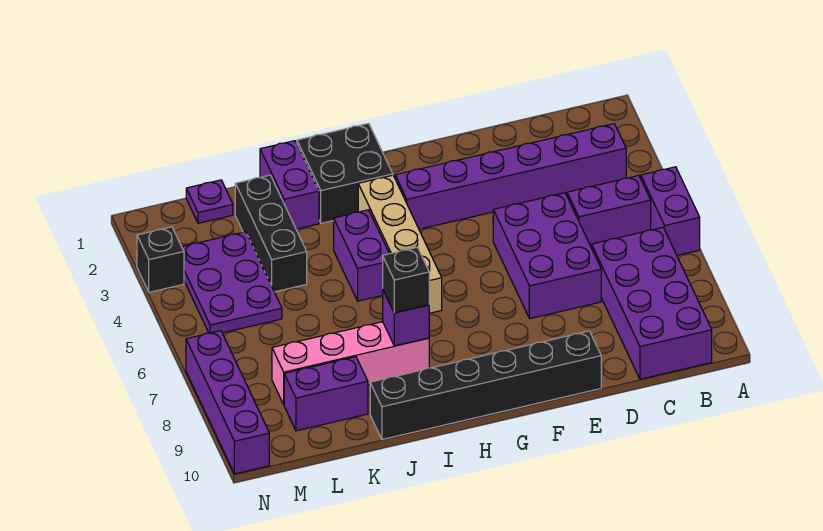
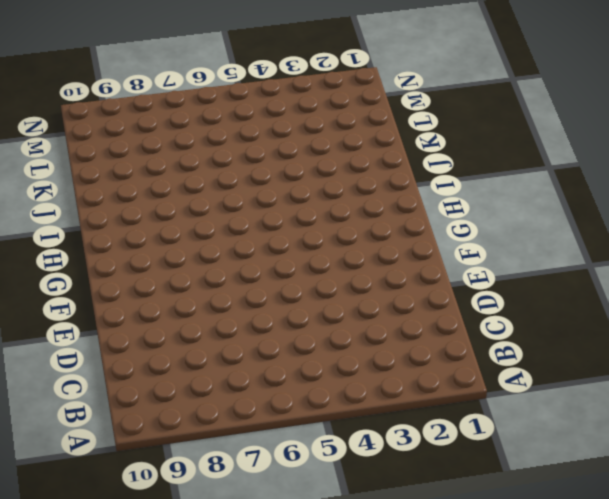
none -> purple brick A5:A6 level 1
none -> purple brick B3:G3 level 1
none -> purple brick B5:C5 level 1

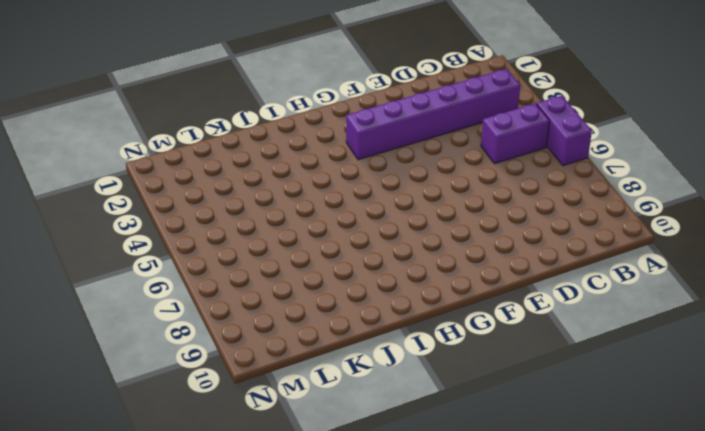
none -> purple brick B7:C10 level 1
none -> purple brick D5:E7 level 1
none -> black brick E10:J10 level 1

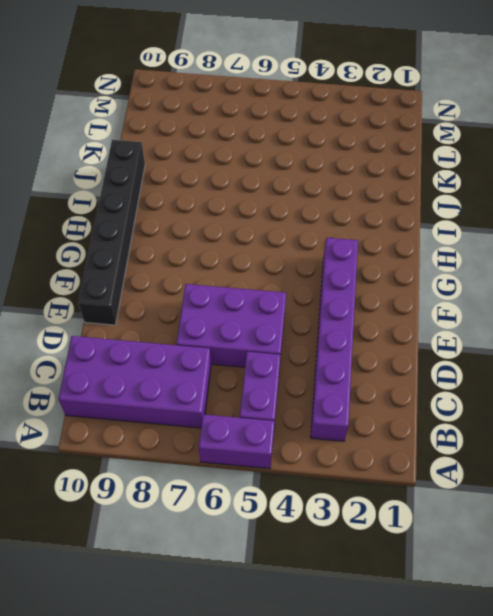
none -> black brick H1:I2 level 1
none -> tan brick H3:H6 level 1
none -> purple brick I4:I5 level 1

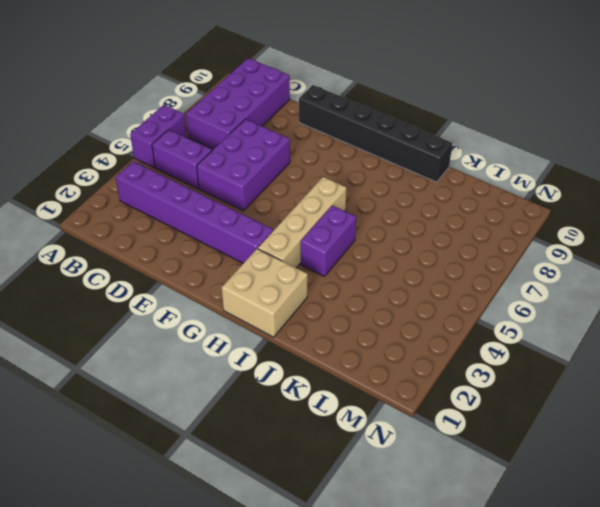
tan brick H1:I2 level 1 -> black brick H1:I2 level 1
none -> pink brick I8:L8 level 1
none -> purple brick J1:J2 level 1
none -> black brick K2:K4 level 1

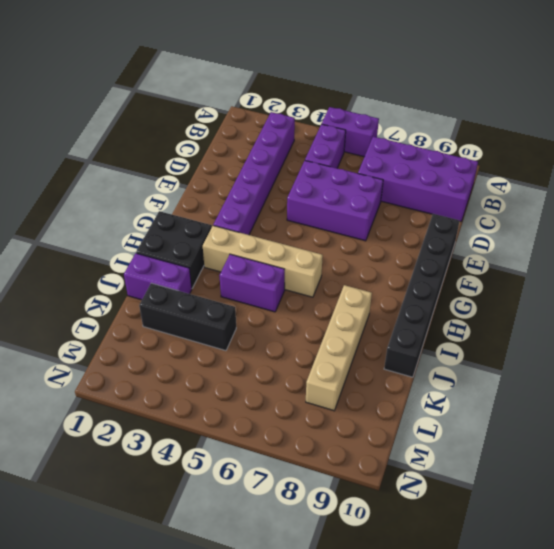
tan brick I8:L8 level 1 -> pink brick I8:L8 level 1
none -> purple brick K9:L9 level 1
none -> purple plate L1 level 1
none -> purple plate L3:M5 level 1

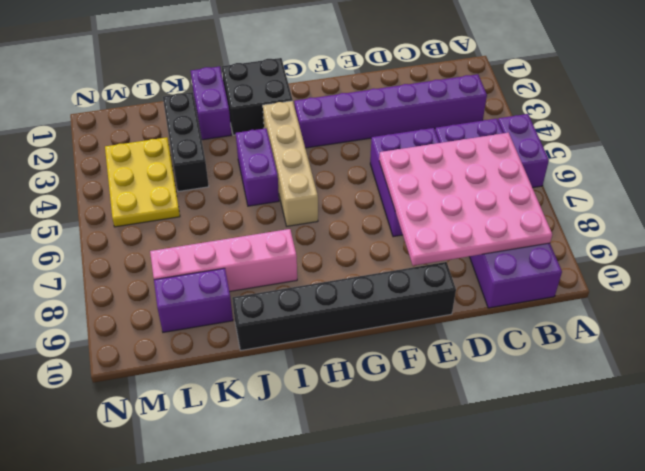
pink plate B6:E9 level 2 -> none
yellow plate L3:M5 level 1 -> purple plate L3:M5 level 1
none -> purple plate L1 level 1
none -> black brick N3 level 1
none -> purple brick N7:N10 level 1

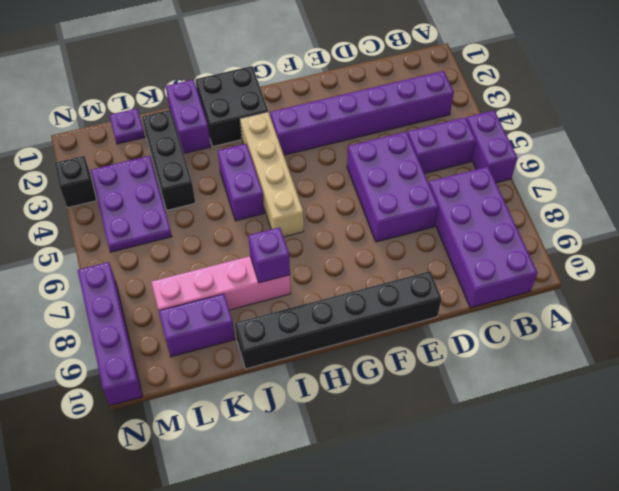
none -> black brick I8 level 3

